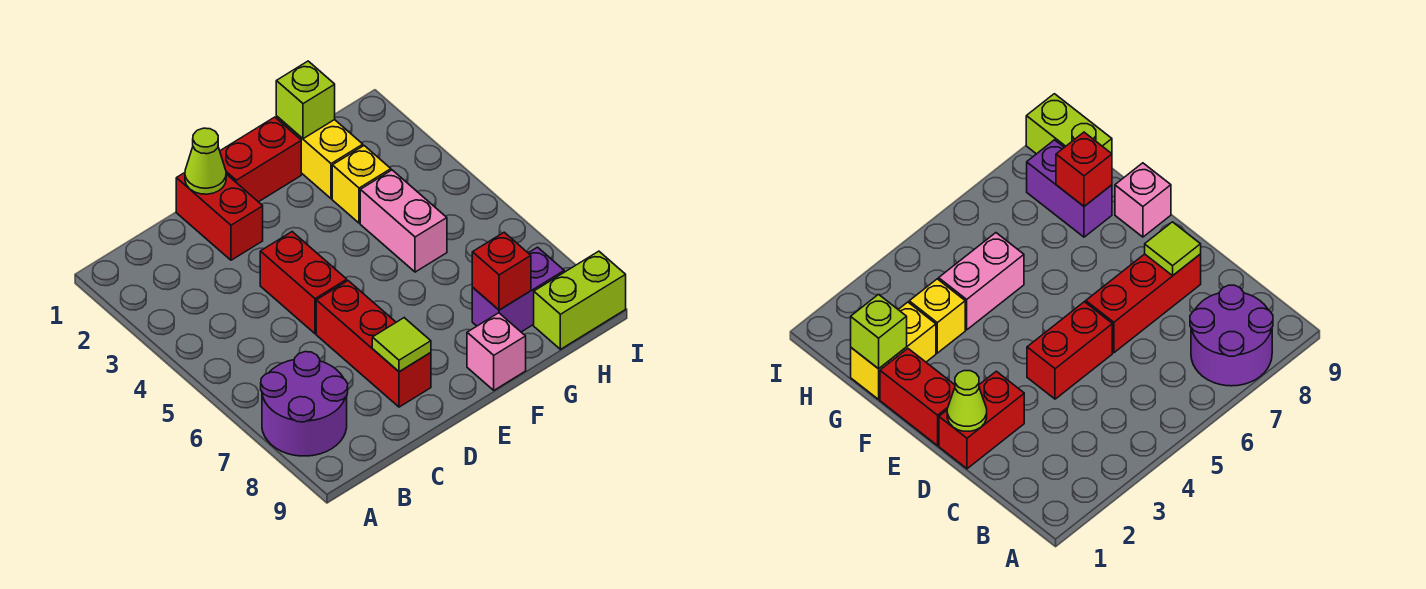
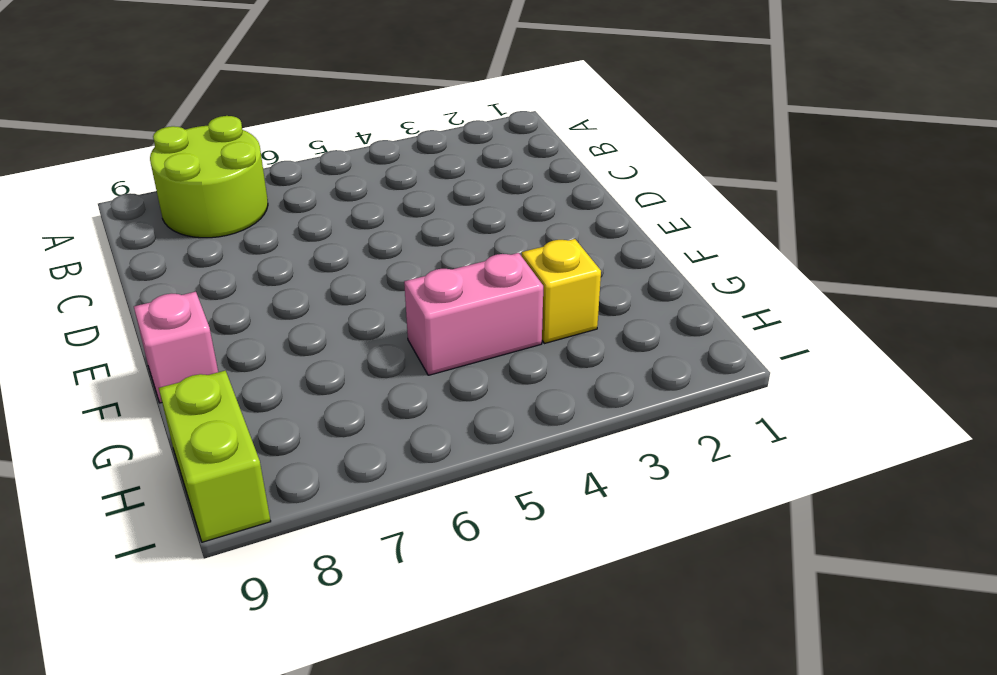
lime round brick A7:B8 level 1 -> purple round brick A7:B8 level 1
none -> red brick D1:D2 level 1
none -> red brick D4:D5 level 1
none -> red brick D6:D8 level 1

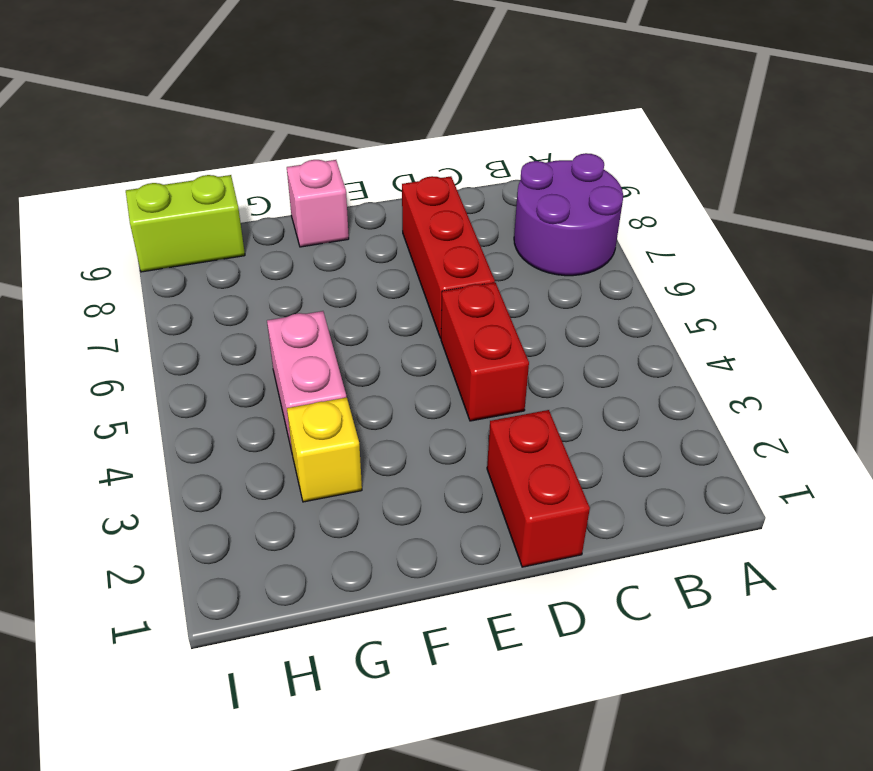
none -> red brick E1:F1 level 1
none -> yellow brick G1:G2 level 1
none -> purple brick G8:H8 level 1

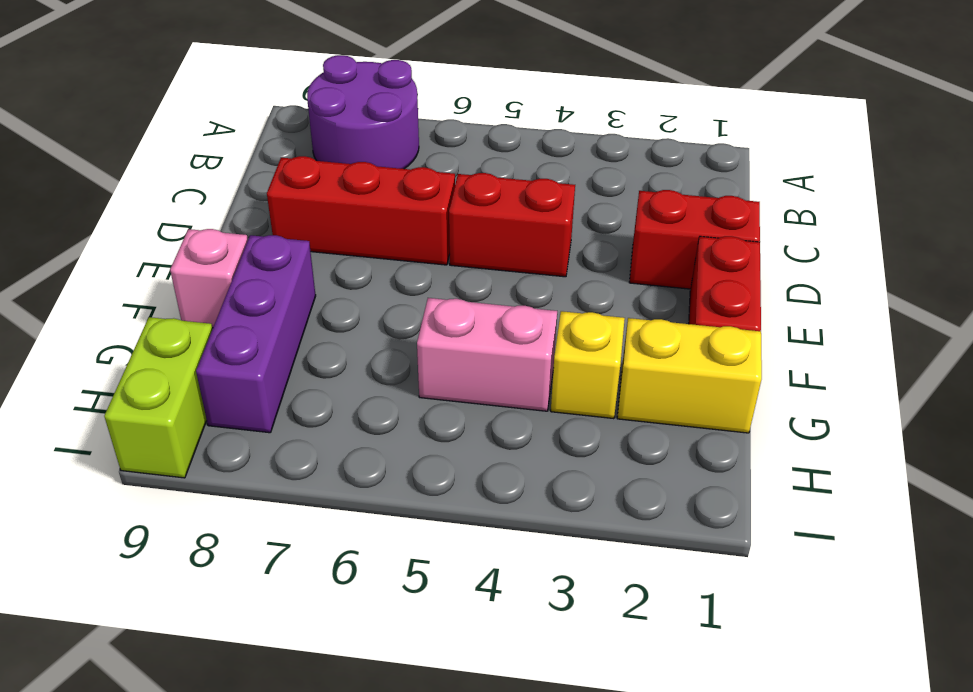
purple brick F8:H8 level 1 -> purple brick G8:H8 level 1
none -> lime cone D1 level 2
none -> lime tile D8 level 2
none -> lime brick G1 level 2

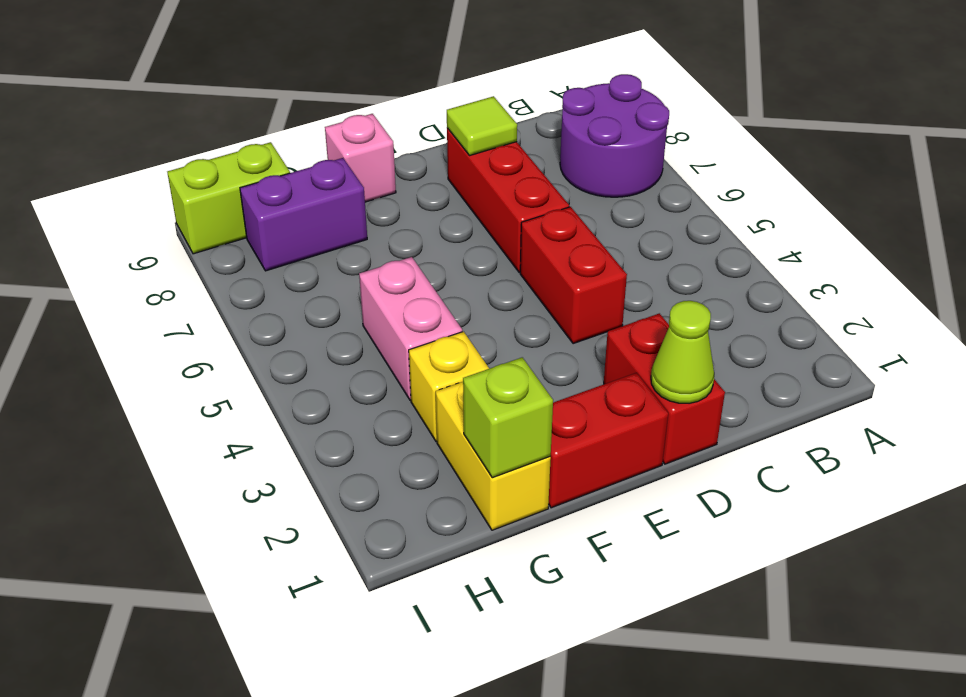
none -> red brick G8 level 2

